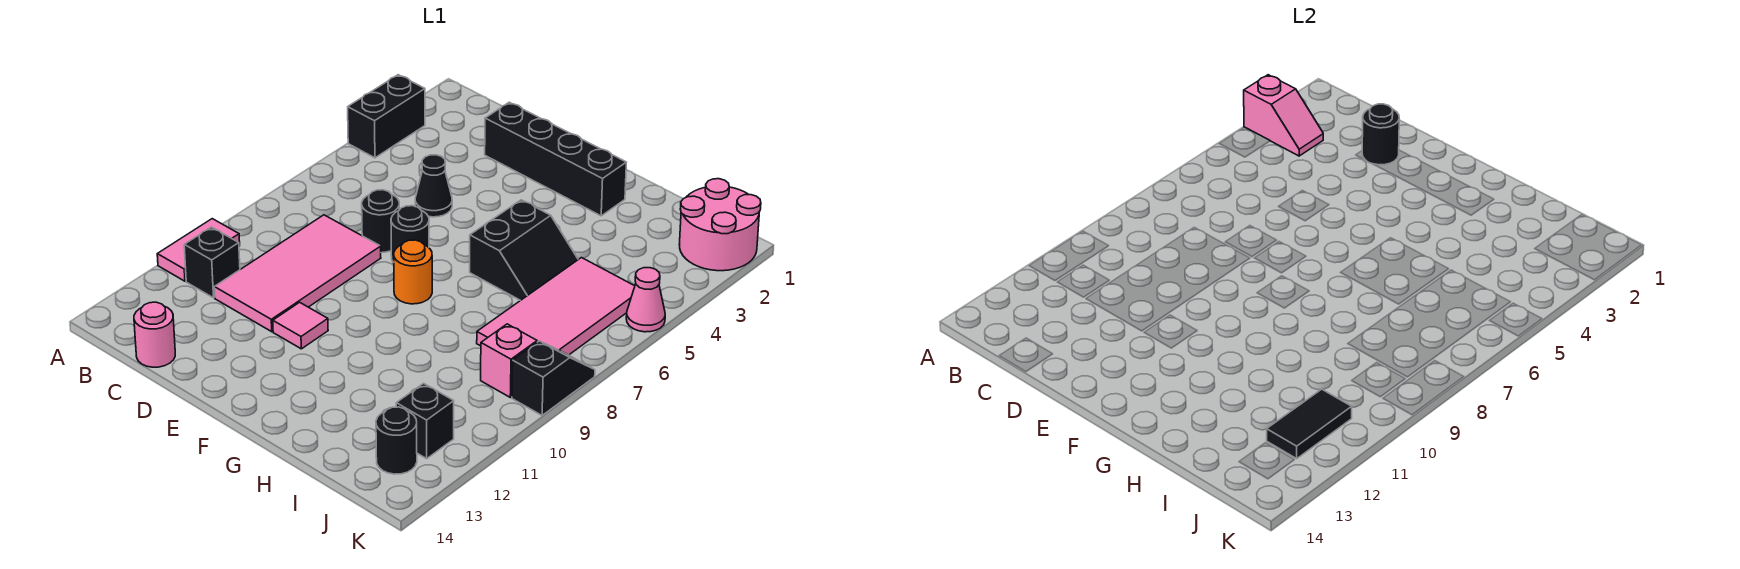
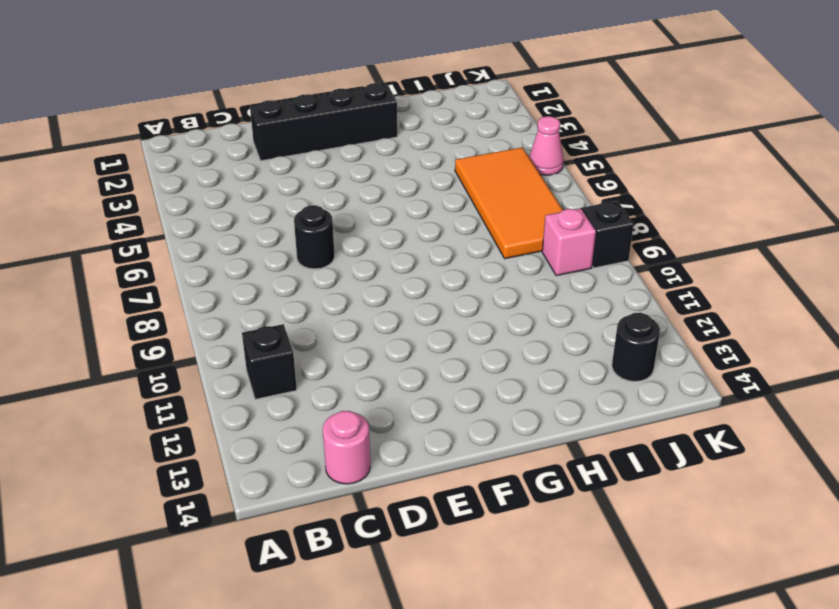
orange tile I5:J8 level 1 -> pink tile I5:J8 level 1
none -> black brick A3:A4 level 1
none -> pink tile A10:A11 level 1
none -> pink tile C8:D11 level 1

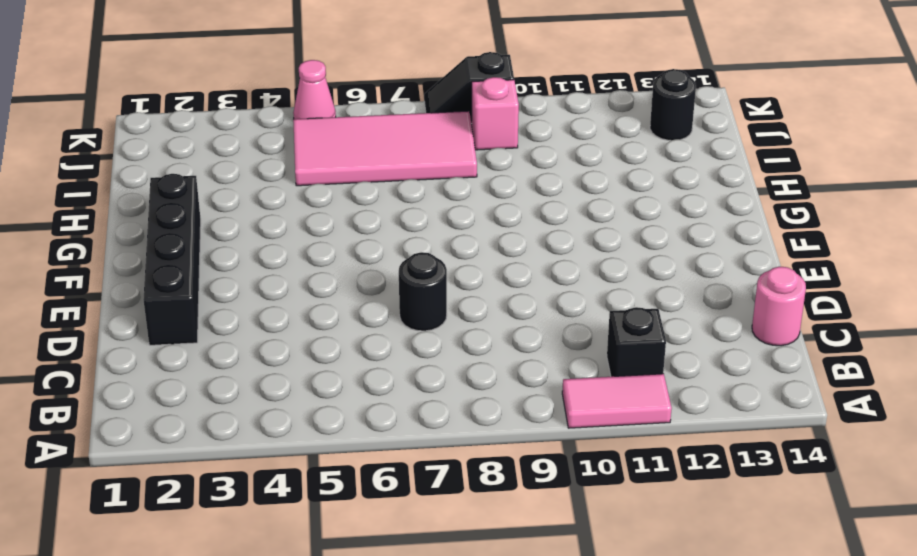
none -> black brick A3:A4 level 1
none -> pink tile C8:D11 level 1
none -> black cone D5 level 1

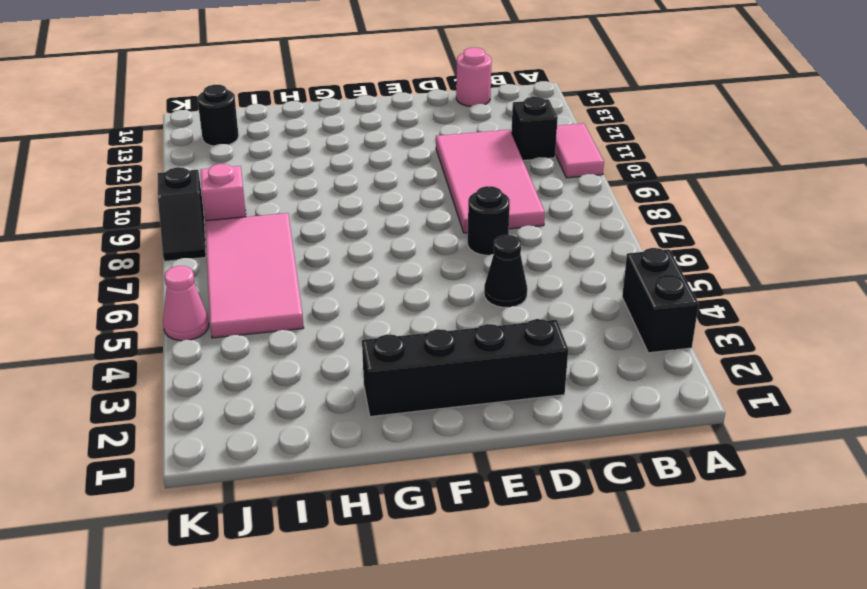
none -> black round brick E7 level 1
none -> pink tile E11 level 1
none -> orange round brick F8 level 1

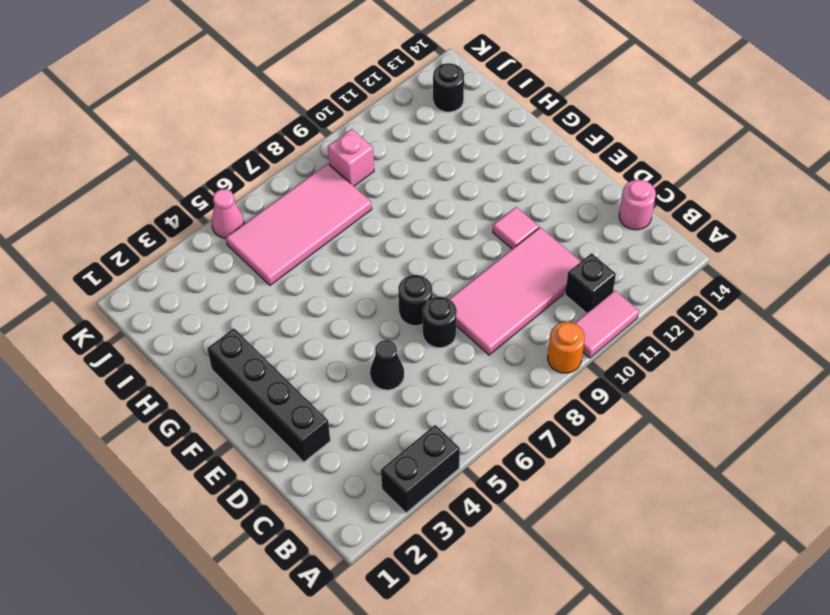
orange round brick A9 level 1 -> orange round brick F8 level 1
none -> black slope G5:H6 level 1 top G
none -> pink round brick J1:K2 level 1
none -> black brick J12 level 1

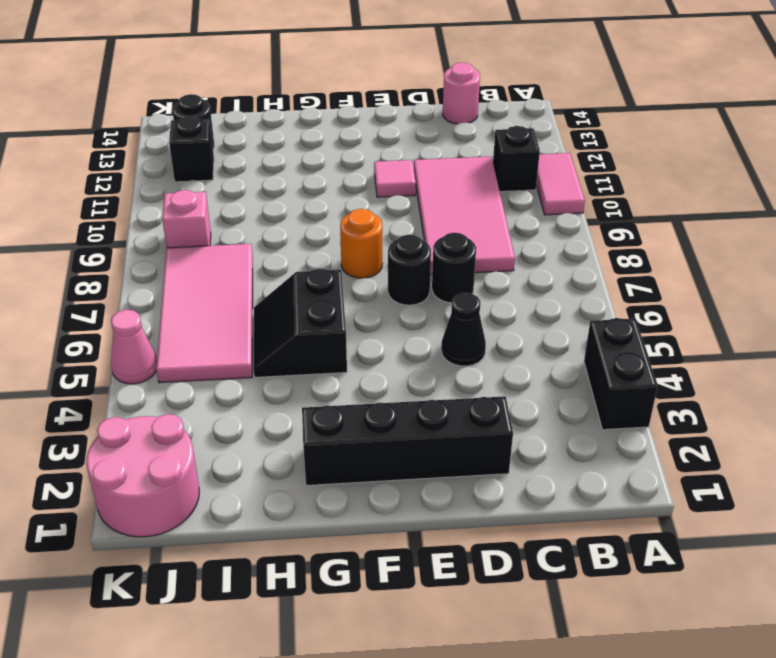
none -> black slope K8:K9 level 1 top 9
none -> pink slope A3:B3 level 2 top A
none -> black round brick D2 level 2

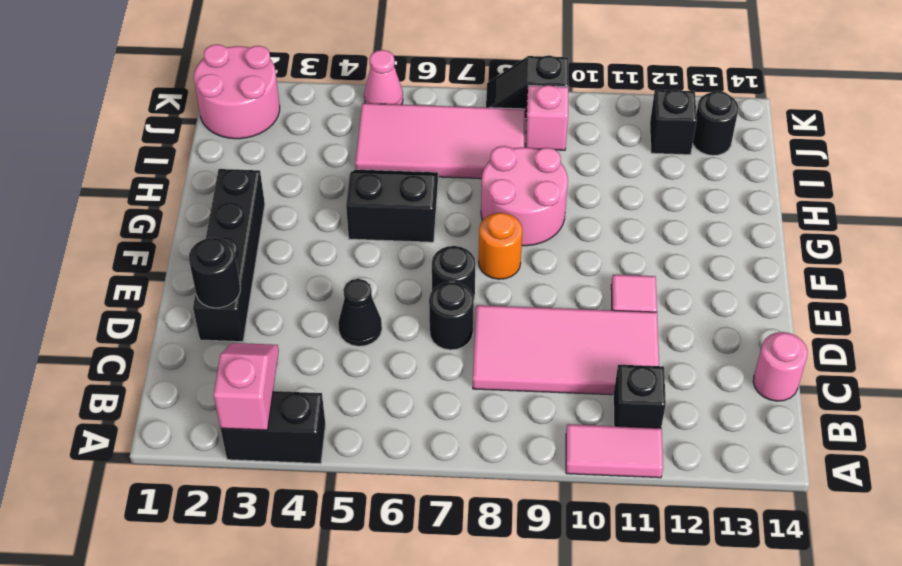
pink round brick G8:H9 level 1 -> none
none -> black tile J11:J12 level 2

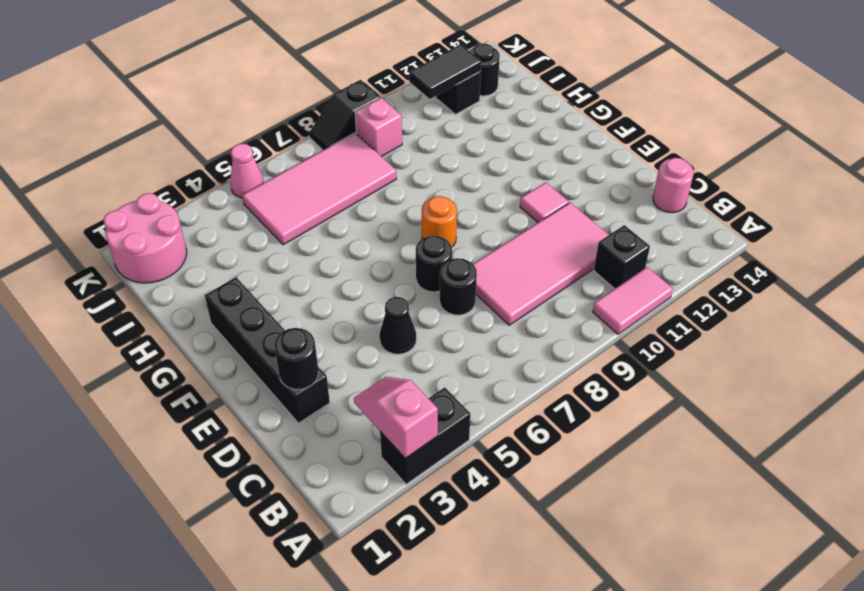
none -> black slope G5:H6 level 1 top G

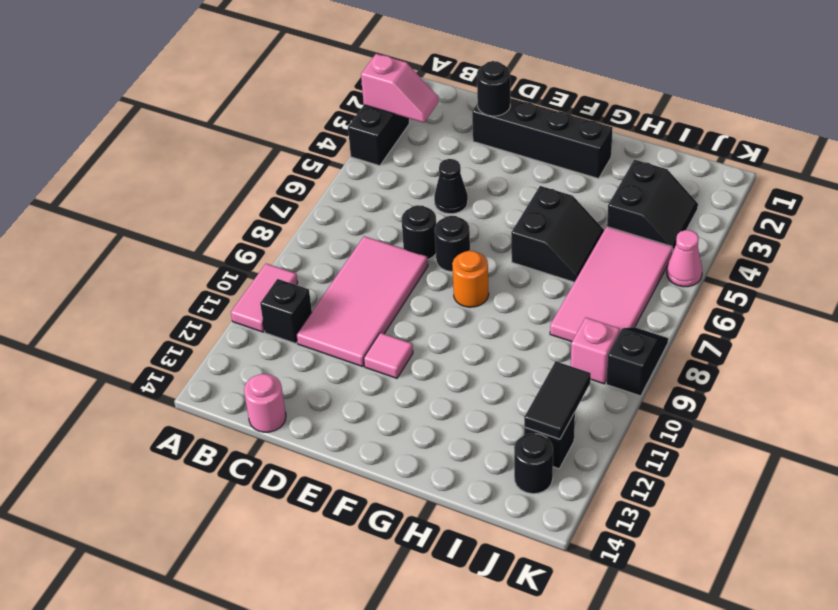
black slope I3:J4 level 1 top I -> none
none -> pink round brick J1:K2 level 1

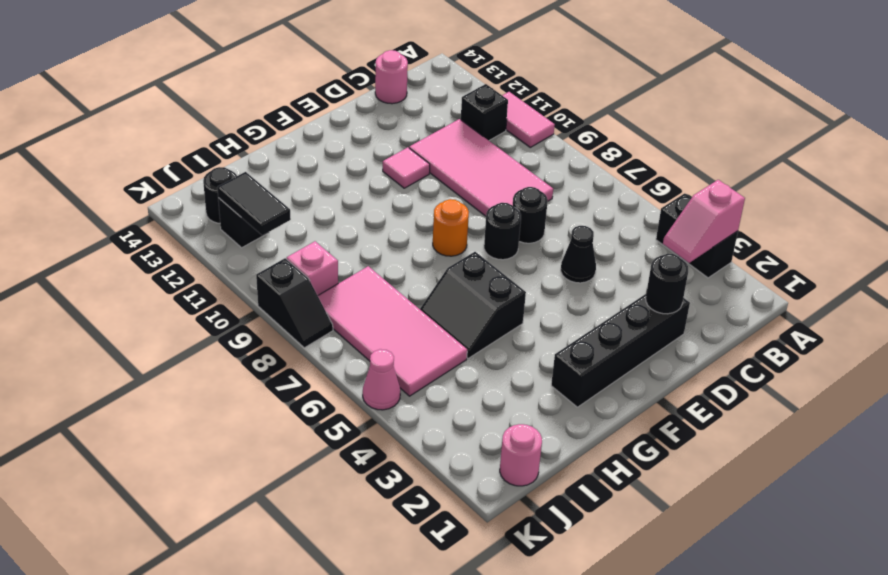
pink round brick J1 level 1 -> pink round brick J1:K2 level 1

